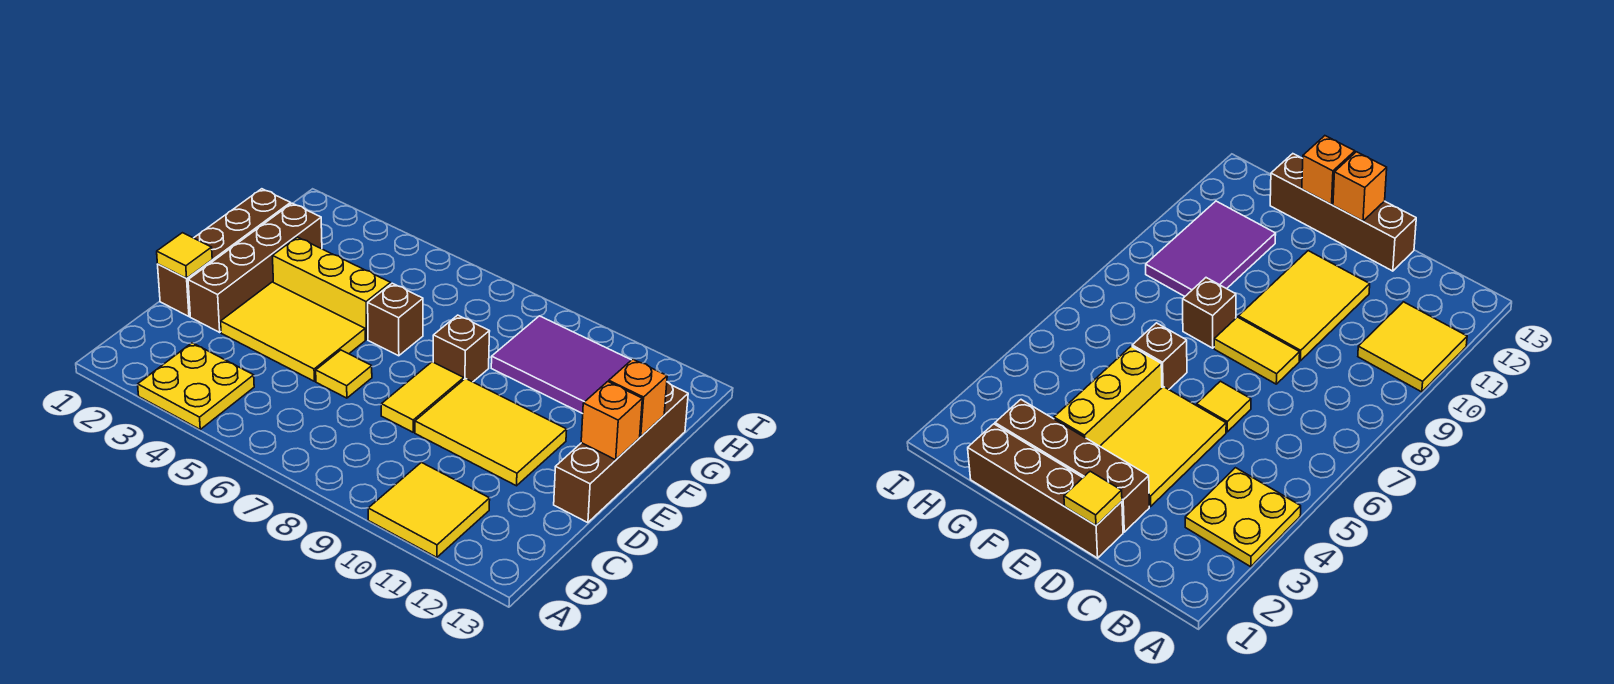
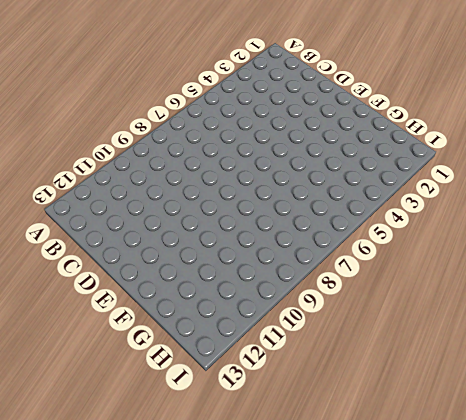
none -> yellow plate A3:B4 level 1
none -> yellow tile A10:B11 level 1
none -> brown brick D1:G1 level 1

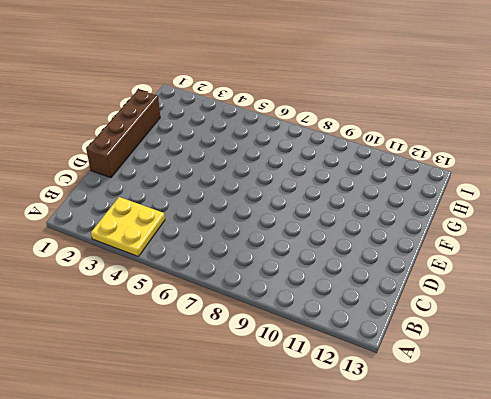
none -> yellow tile A10:B11 level 1
none -> brown brick D2:G2 level 1
none -> yellow tile D3:E5 level 1

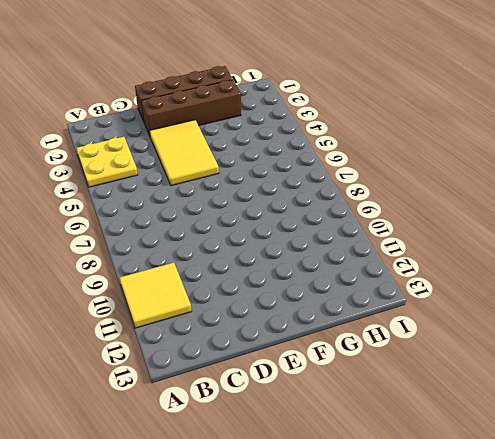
none -> yellow tile D6 level 1
none -> yellow tile D8:E8 level 1
none -> yellow tile D9:E11 level 1

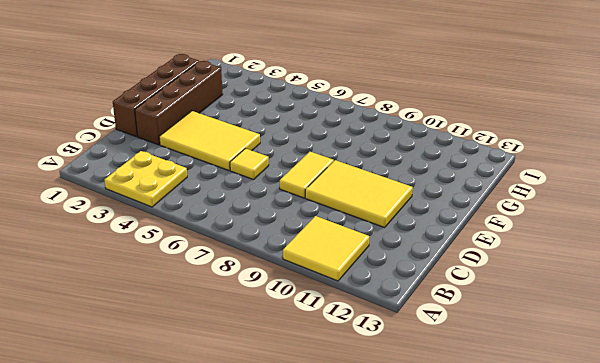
none -> brown brick D13:G13 level 1
none -> yellow brick F3:F5 level 1
none -> brown brick F6 level 1

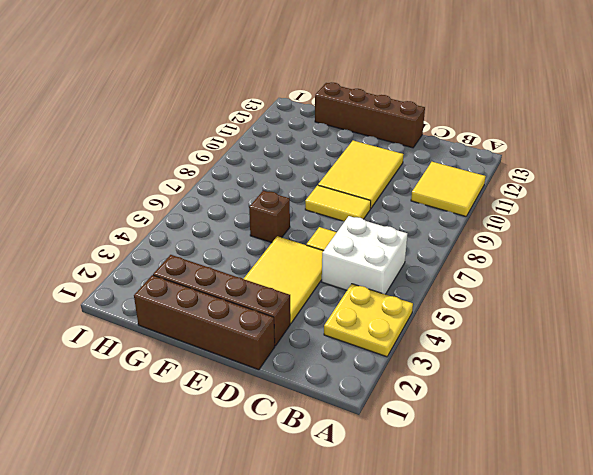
white brick B5:C6 level 1 -> none
none -> yellow brick F3:F5 level 1
none -> brown brick F8 level 1
none -> purple tile G9:H11 level 1

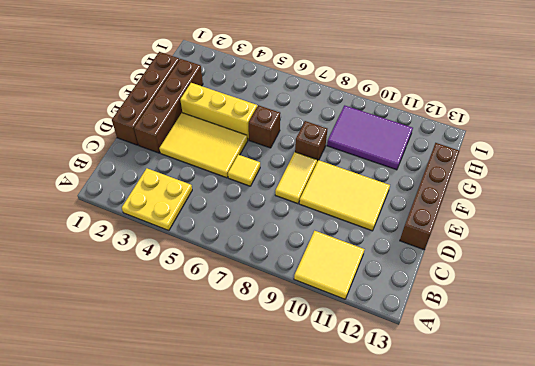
none -> yellow tile D1 level 2
none -> orange brick E13 level 2
none -> orange brick F13 level 2

